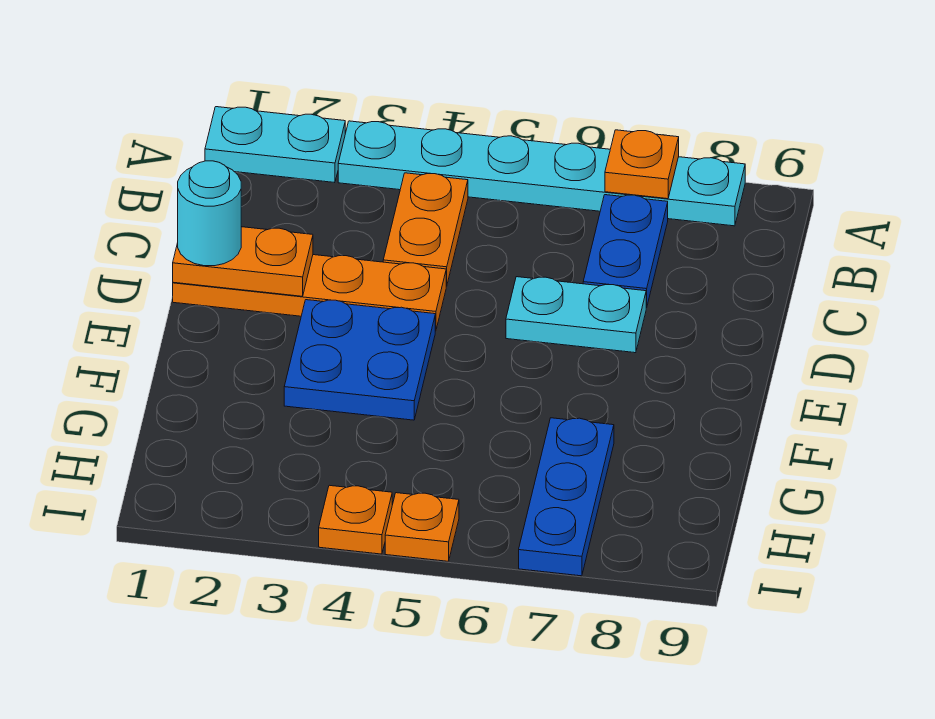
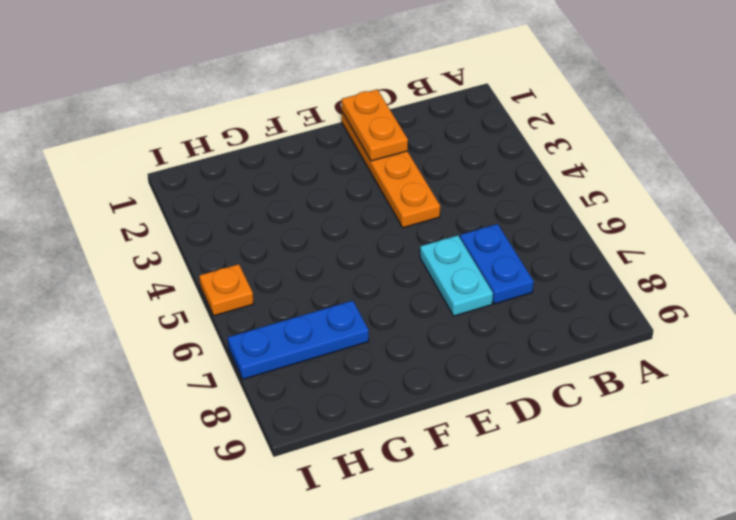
blue plate C6:C7 level 1 -> blue plate B7:C7 level 1
none -> cyan plate A1:A2 level 1
none -> cyan plate A3:A8 level 1
none -> orange plate B4:C4 level 1

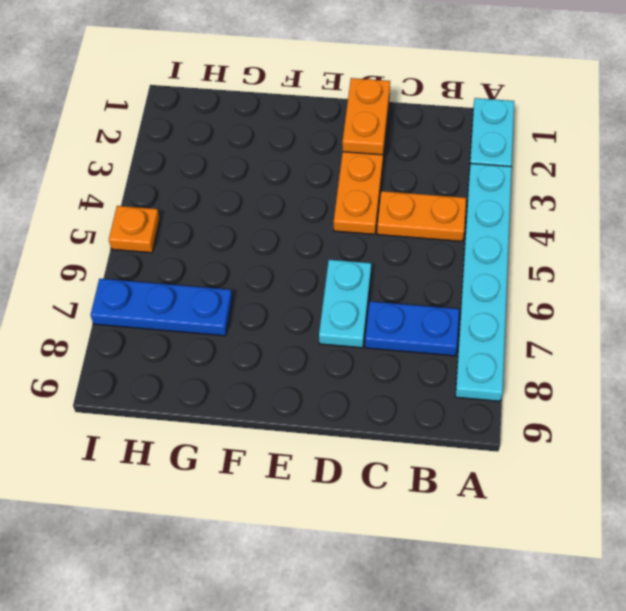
none -> blue plate E3:F4 level 1
none -> orange plate I4 level 1
none -> orange plate A7 level 2

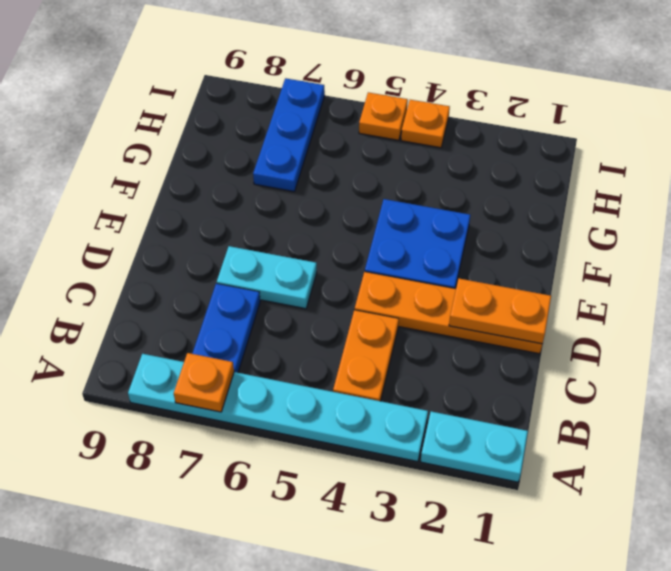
none -> cyan round brick D1 level 3

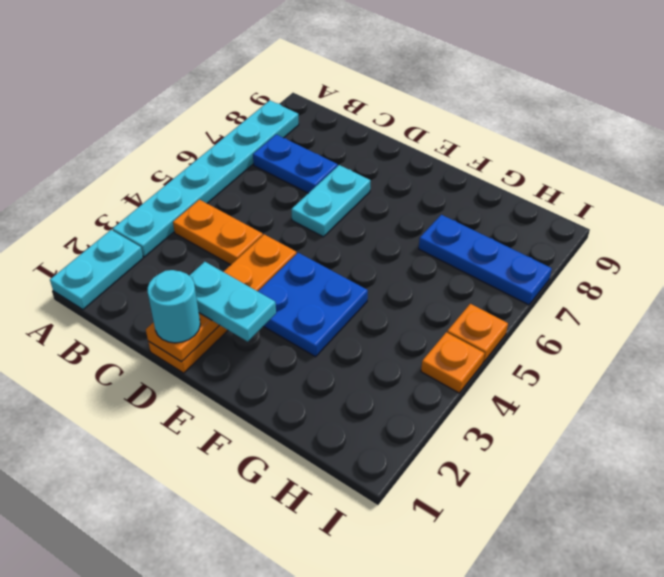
cyan plate D2:E2 level 3 -> none
none -> orange plate A7 level 2

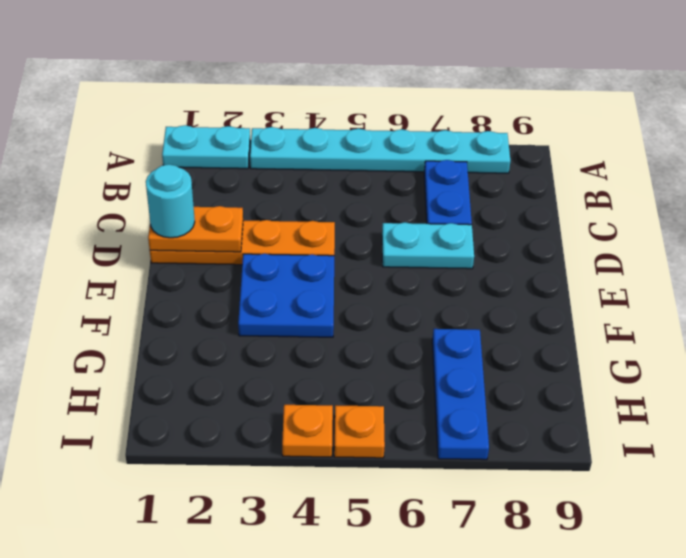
none -> orange plate B4:C4 level 1
none -> orange plate A7 level 2

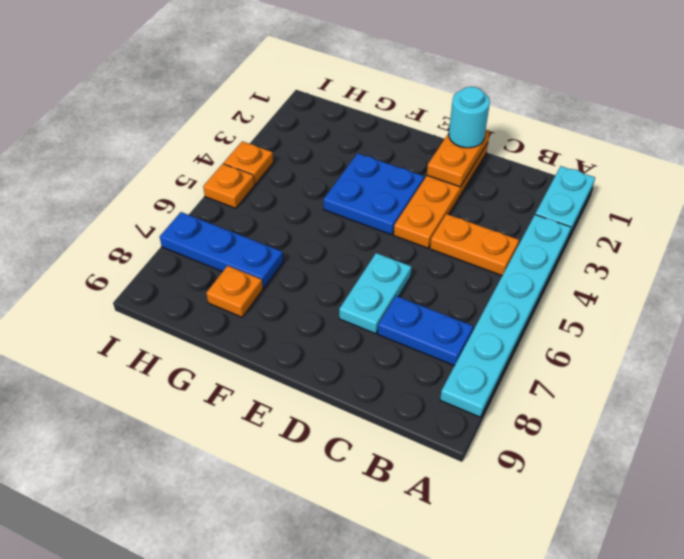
orange plate G8 level 1 -> orange plate A7 level 2

